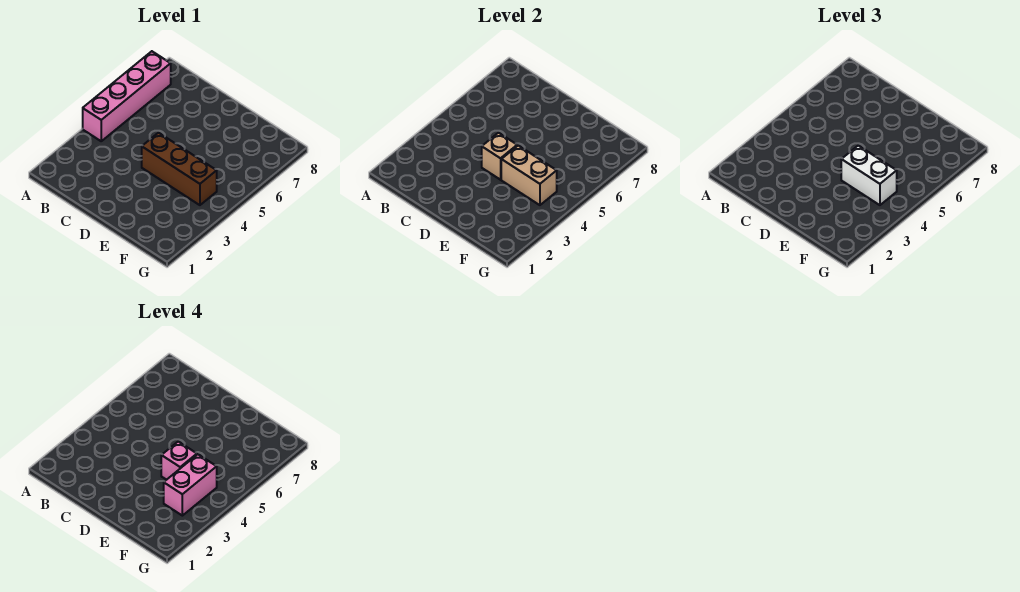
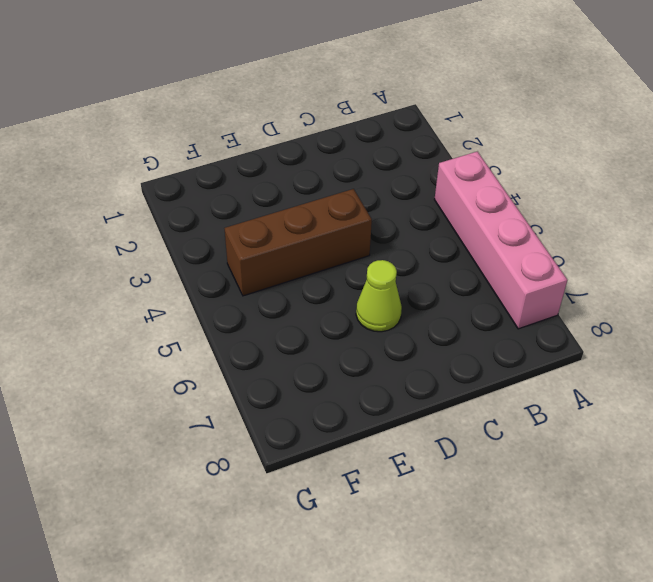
lime cone D6 level 1 -> none
none -> tan brick D4 level 2
none -> tan brick E4:F4 level 2

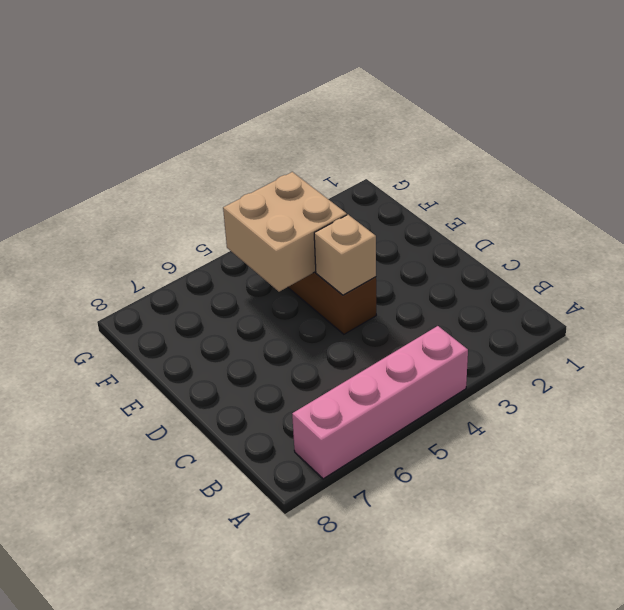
tan brick E4:F5 level 2 -> tan brick E4:F4 level 2
none -> white brick E4:F4 level 3
none -> pink brick E4 level 4

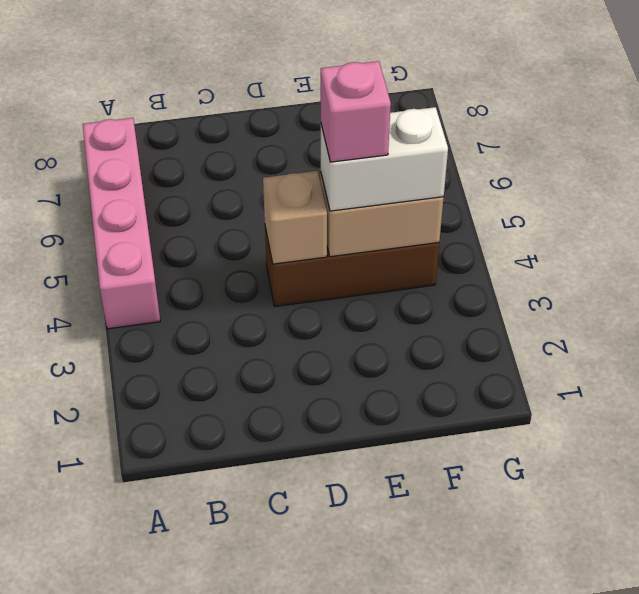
none -> pink brick F3:F4 level 4

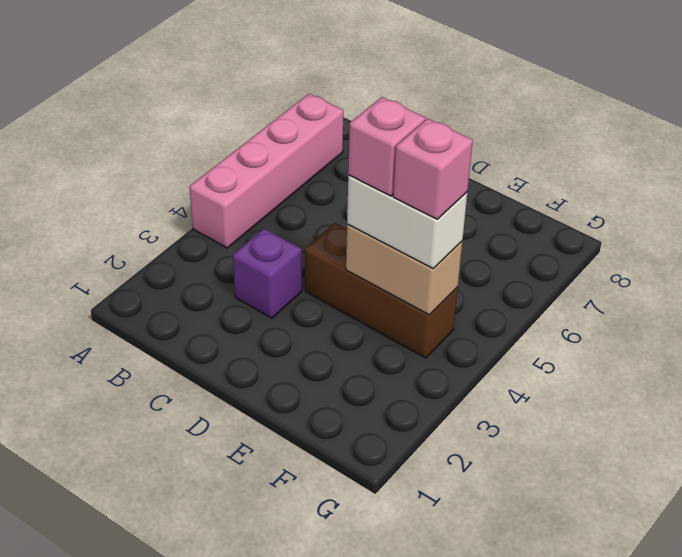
purple brick C3 level 1 -> none
pink brick F4 level 4 -> pink brick F3:F4 level 4
none -> tan brick D4 level 2

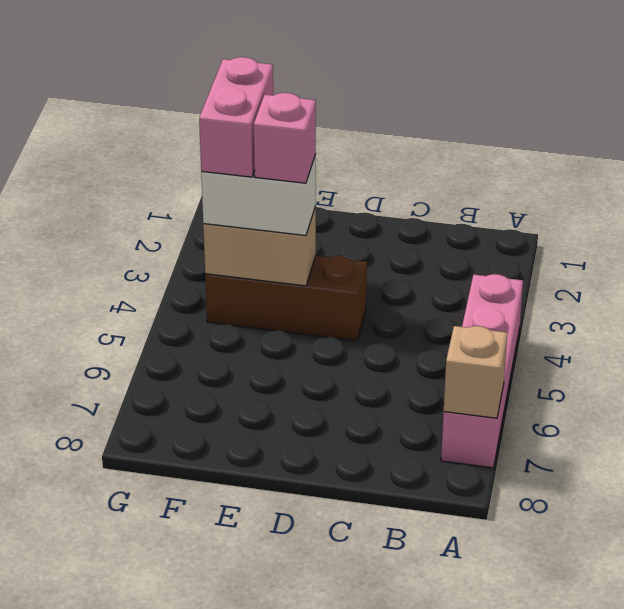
tan brick A7 level 2 -> tan brick D4 level 2

